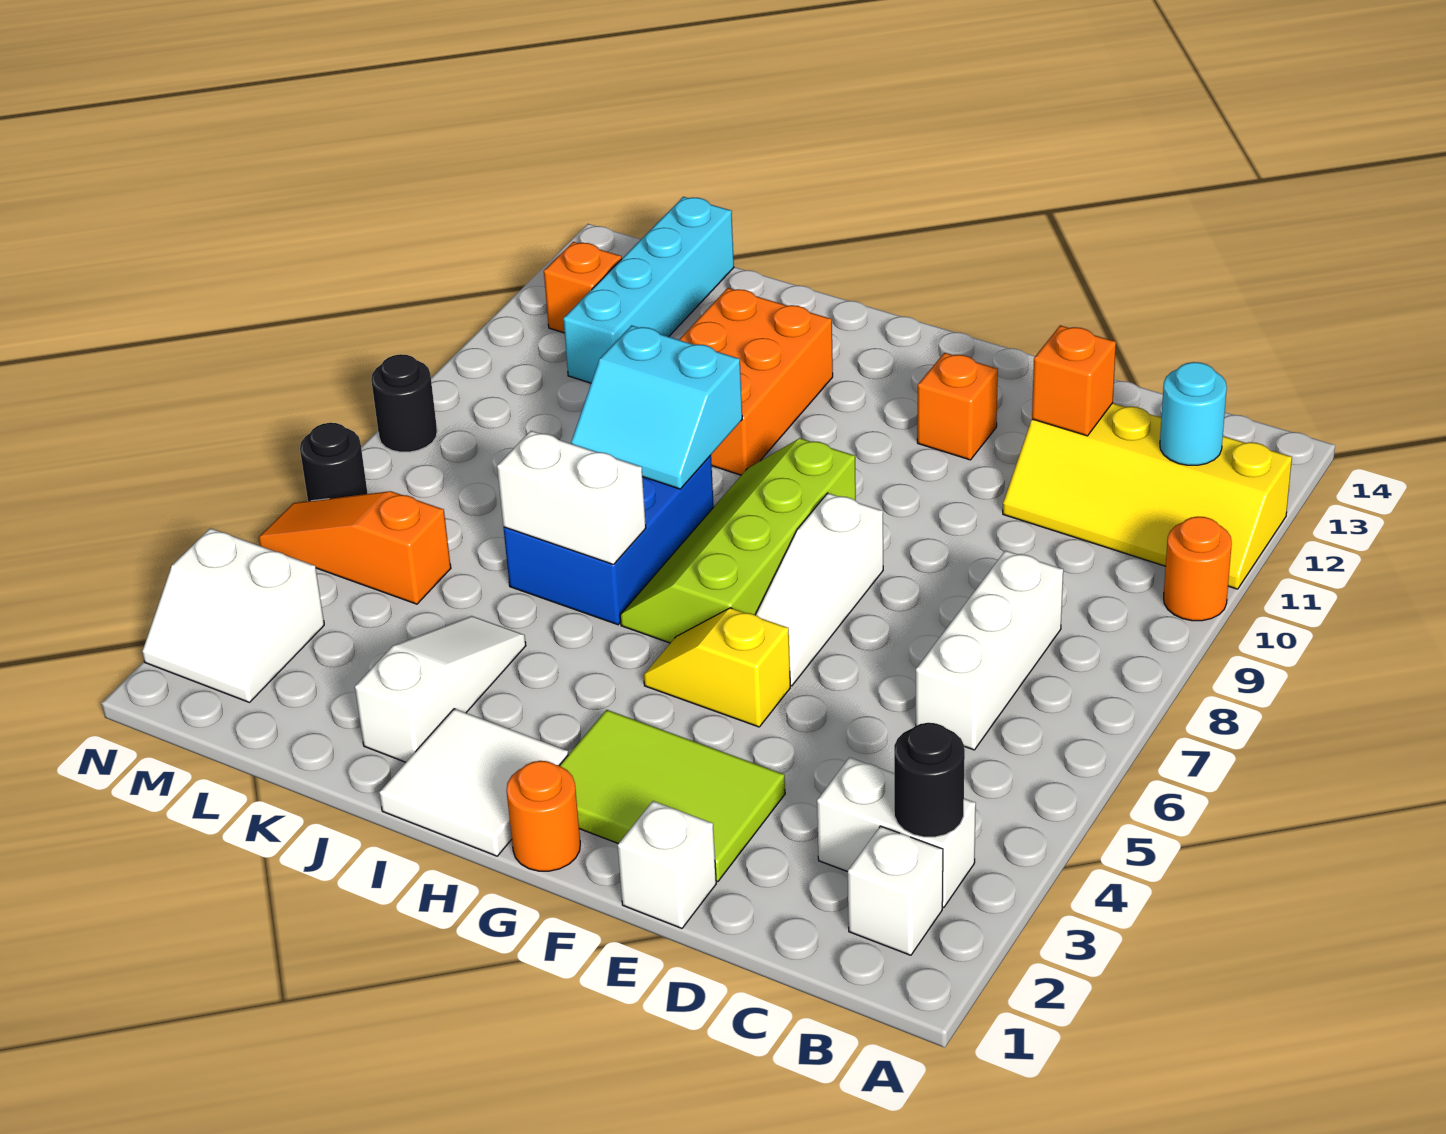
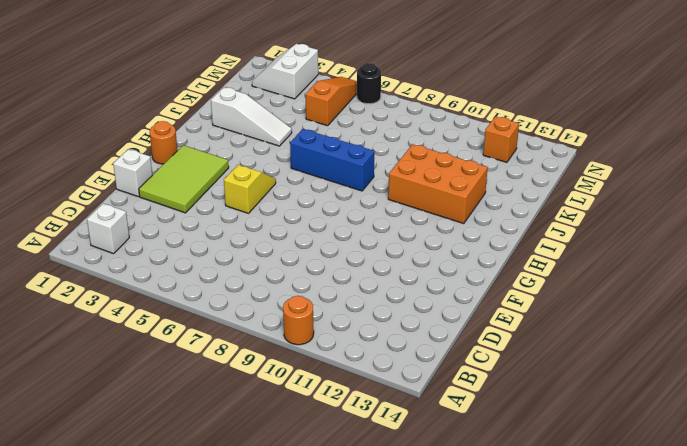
blue brick I6:I8 level 1 -> blue brick I6:J8 level 1
none -> yellow slope A11:D12 level 1 top 12
none -> white brick B3:C3 level 1
none -> white brick C6:C8 level 1

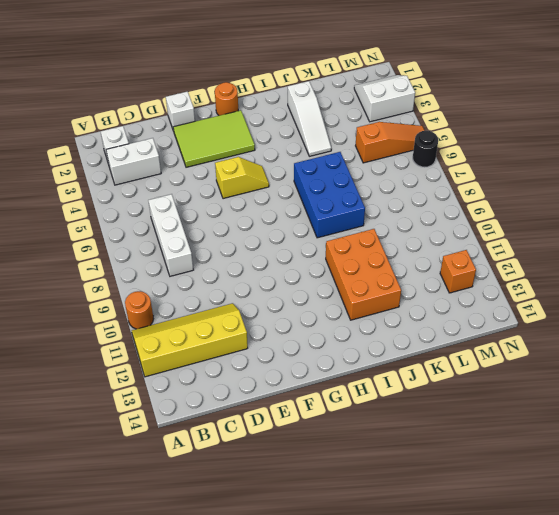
none -> white slope F6:F8 level 1 top 8
none -> orange brick F12 level 1
none -> lime slope G6:H9 level 1 top G

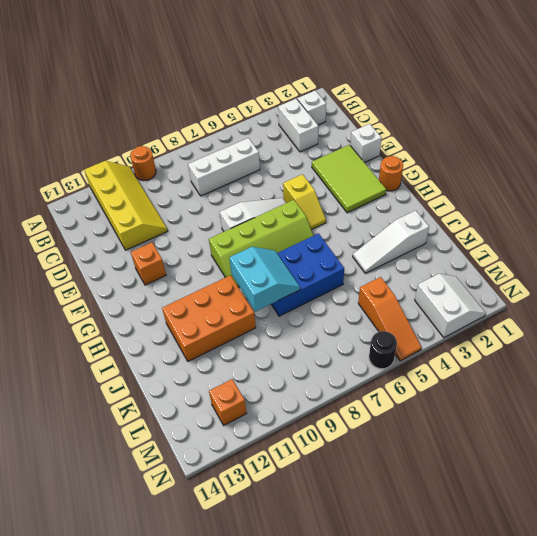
none -> white tile H1:I2 level 1
none -> cyan brick L11:L14 level 1
none -> black round brick N8 level 1

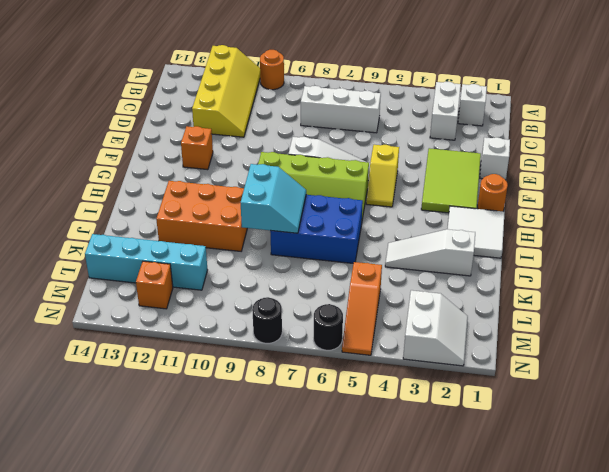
none -> black round brick B3 level 2
none -> cyan round brick B12 level 2
none -> orange brick D12 level 2

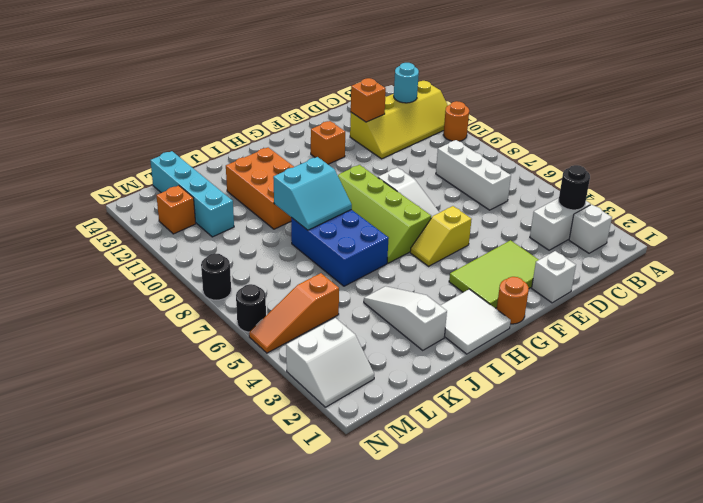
none -> white brick I6:J6 level 2

